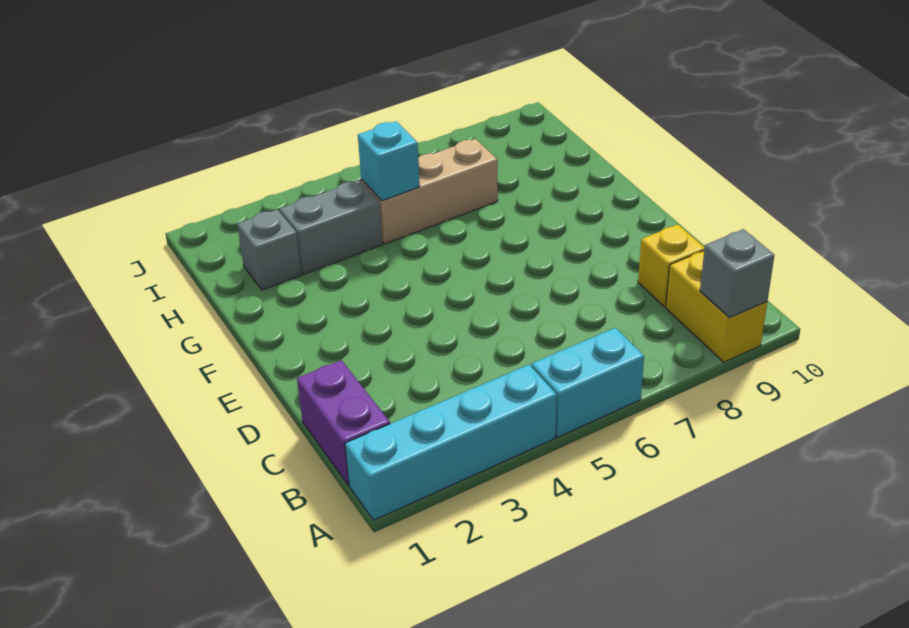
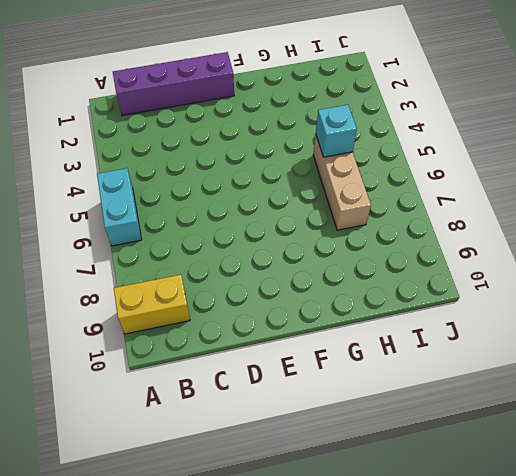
purple brick B1:E1 level 1 -> purple brick B1:C1 level 1
none -> cyan brick A1:A4 level 1
none -> yellow brick C9 level 1

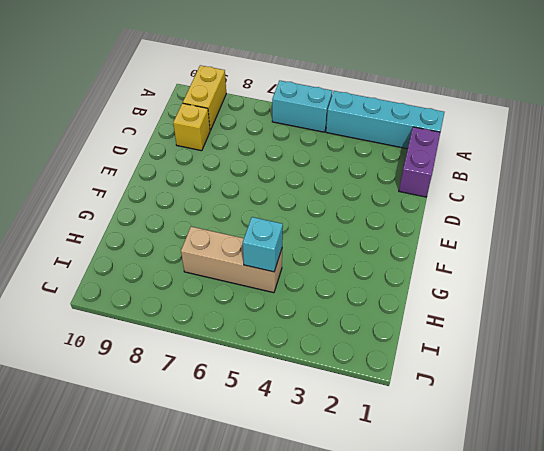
none -> grey brick H2 level 1
none -> grey brick H3:H4 level 1

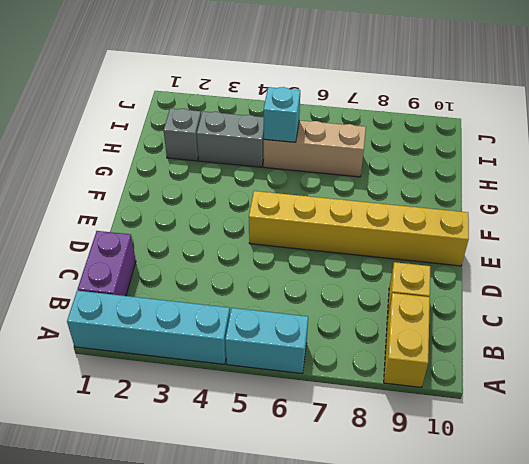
yellow brick E5:E10 level 1 -> none
none -> grey brick A9 level 2

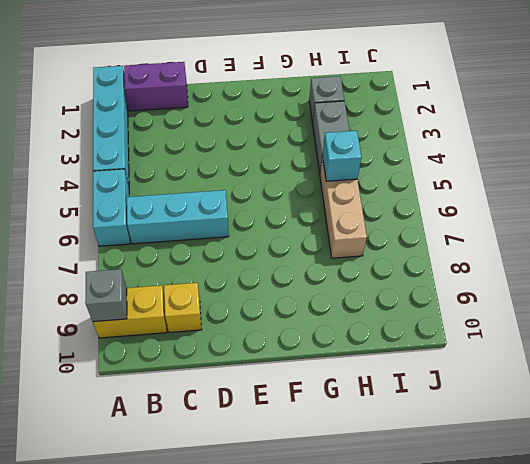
cyan brick B6:D6 level 1 -> none

